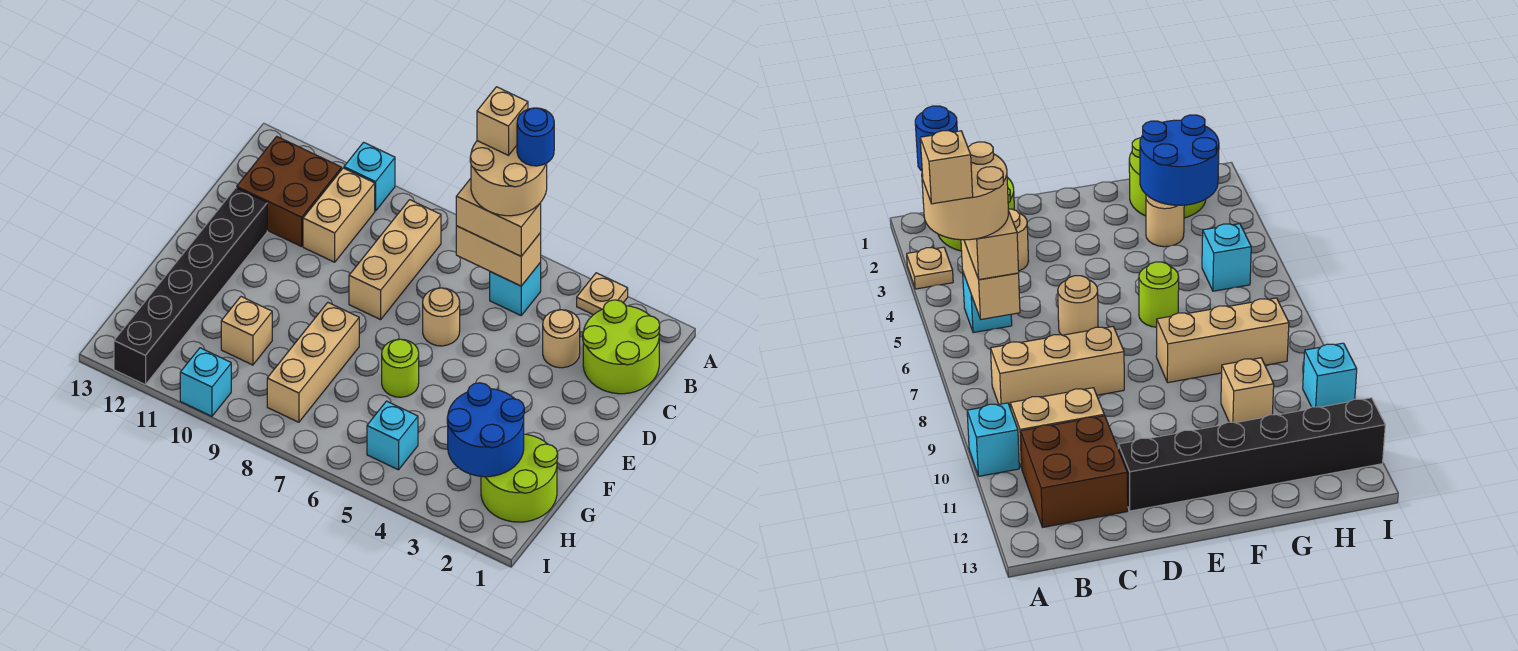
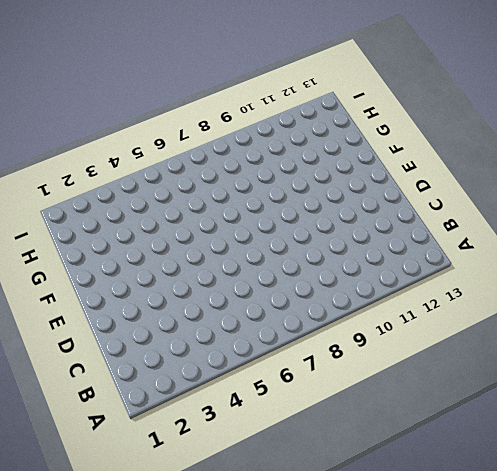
none -> tan plate A3 level 1
none -> cyan brick A10 level 1
none -> lime round brick B1:C2 level 1

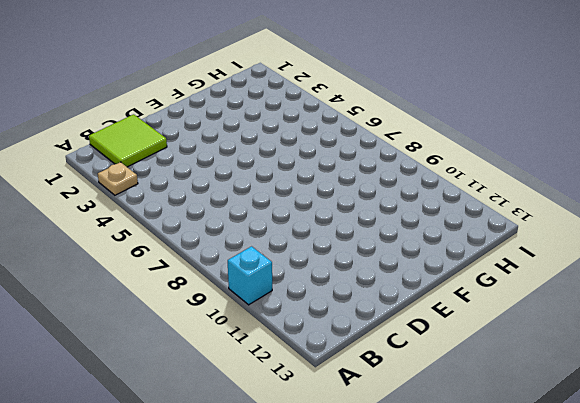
lime tile B1:C2 level 1 -> lime round brick B1:C2 level 1
none -> cyan brick B5 level 1
none -> tan brick B8:D8 level 1
none -> tan brick B10:C10 level 1

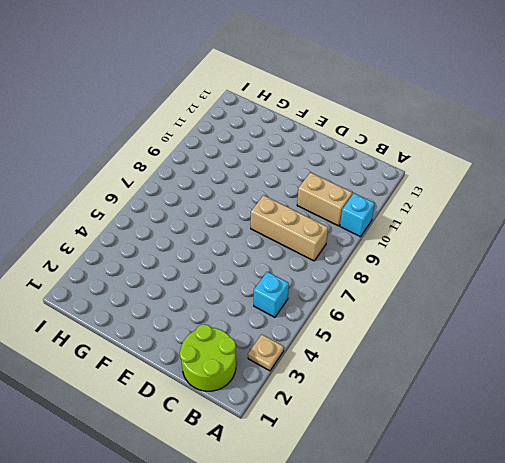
none -> brown brick B11:C12 level 1
none -> tan round brick C3 level 1
none -> tan round brick D6 level 1

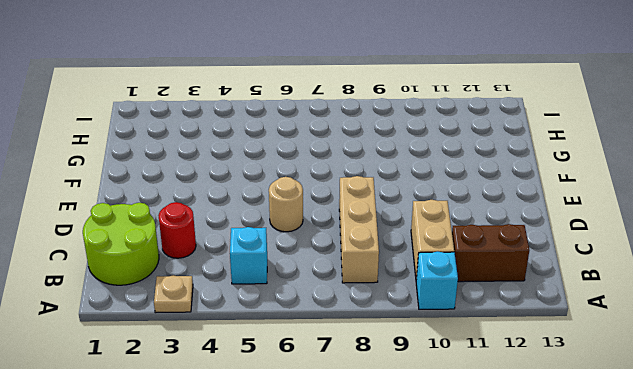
brown brick B11:B12 level 1 -> brown brick B11:C12 level 1
red round brick C3 level 1 -> tan round brick C3 level 1
none -> black brick D12:I12 level 1
none -> lime round brick F6 level 1
none -> tan brick F8:H8 level 1

